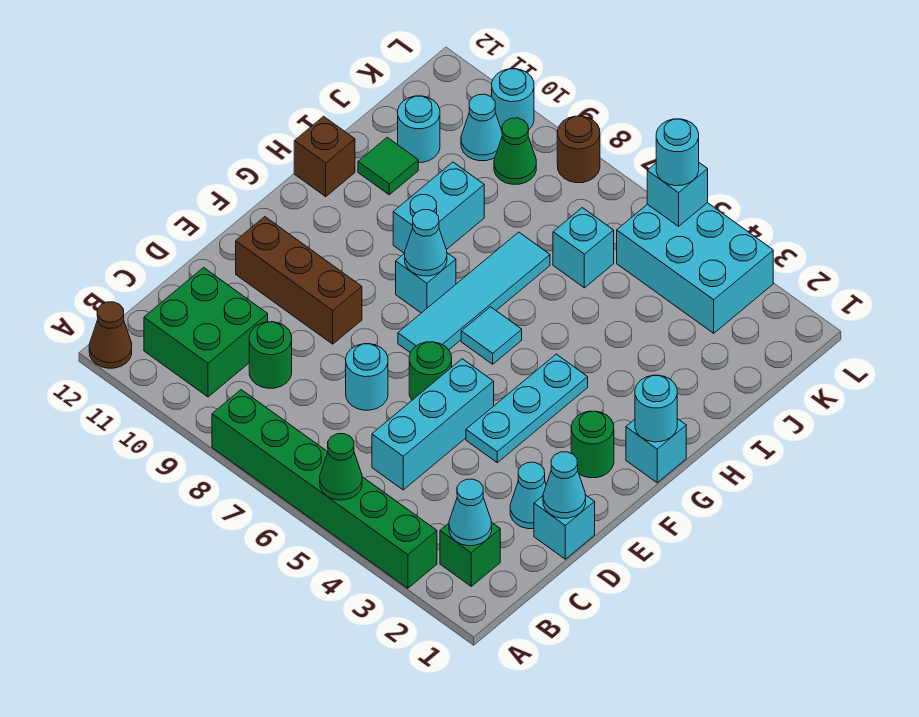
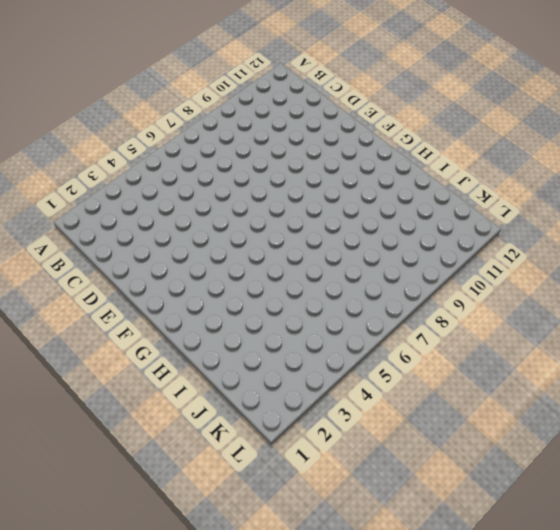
none -> green brick A3:A8 level 1
none -> brown cone A12 level 1
none -> green brick B2 level 1
none -> green brick B10:C11 level 1

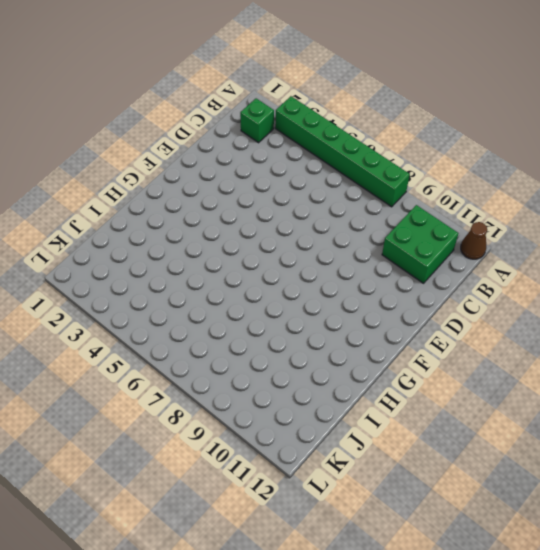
none -> cyan brick C5:E5 level 1
none -> green round brick C9 level 1
none -> cyan brick D1 level 1
none -> cyan cone D2 level 1

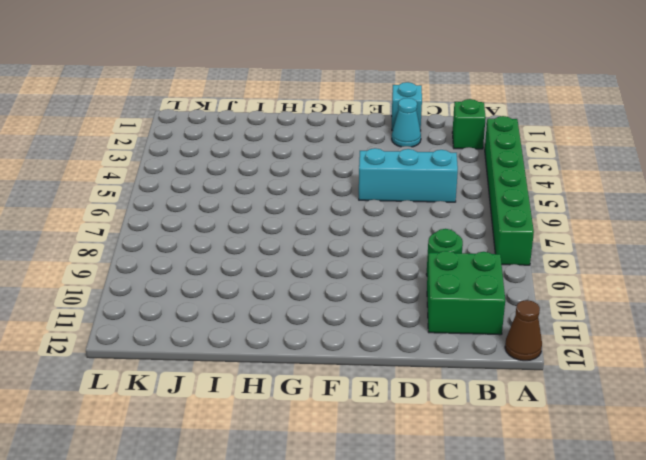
none -> cyan round brick D7 level 1
none -> cyan plate E4:G4 level 1
none -> green round brick E6 level 1
none -> brown brick E9:E11 level 1

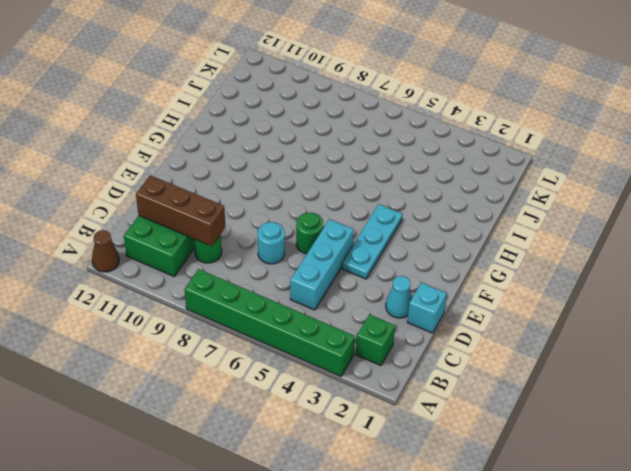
brown brick C9:C11 level 2 -> brown brick E9:E11 level 1
none -> green round brick F2 level 1
none -> cyan tile F7:I7 level 1
none -> cyan brick G1 level 1
none -> cyan tile G6 level 1

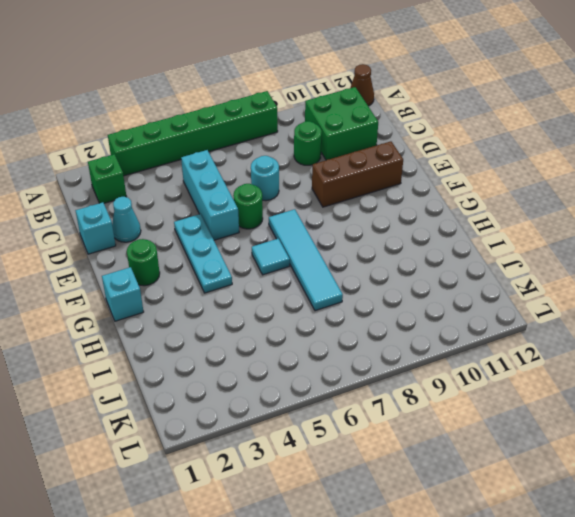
none -> cyan brick G8 level 1
none -> cyan brick H9:I9 level 1
none -> brown brick H12 level 1
none -> green tile I11 level 1

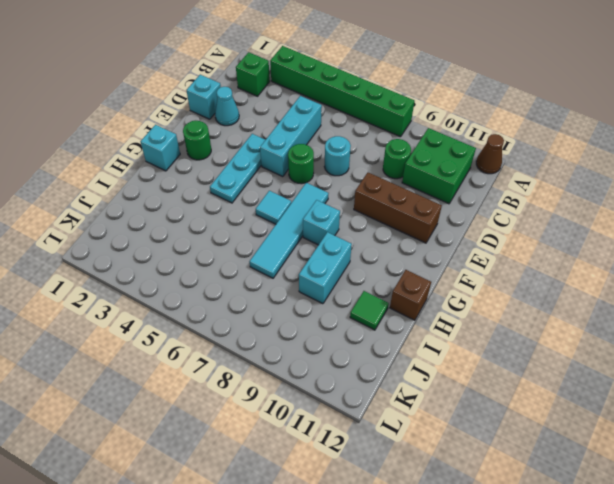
none -> cyan brick J6 level 1
none -> cyan round brick J11 level 1
none -> cyan brick K3:L5 level 1
none -> green cone K9 level 1

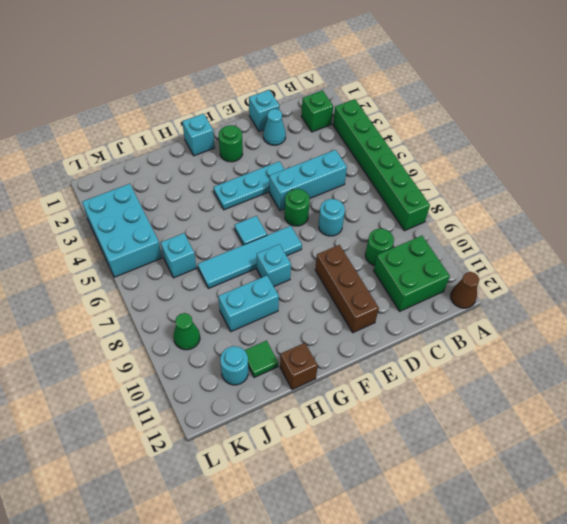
none -> cyan cone K10 level 1
none -> brown round brick L8 level 1
none -> cyan round brick L10 level 1
none -> green cone A5 level 2

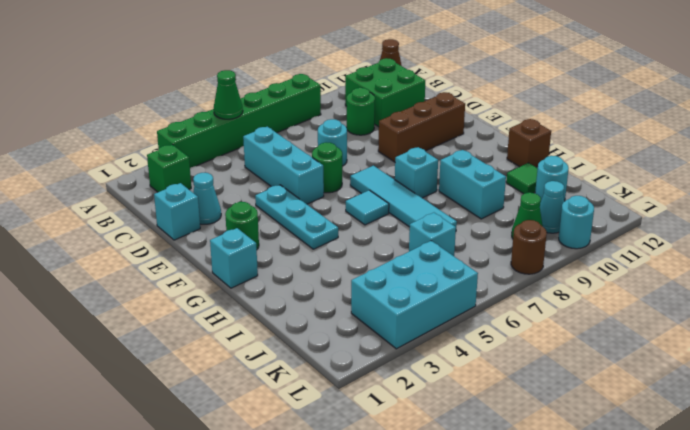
none -> cyan cone B2 level 2
none -> cyan cone D1 level 2
none -> cyan round brick G1 level 2
none -> cyan cone G8 level 2

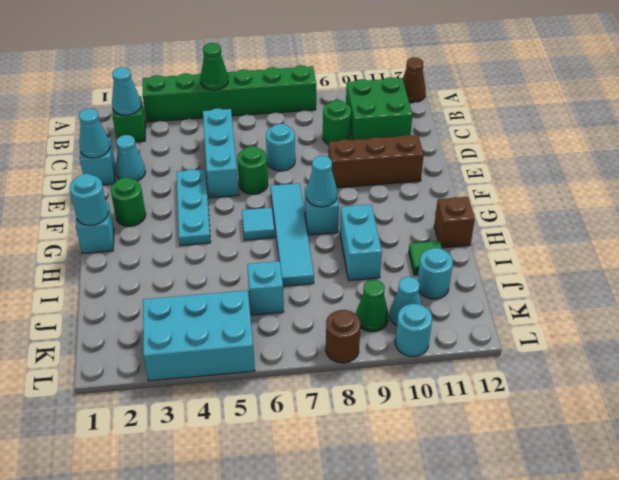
none -> cyan brick L5 level 2
none -> cyan round brick L5 level 3

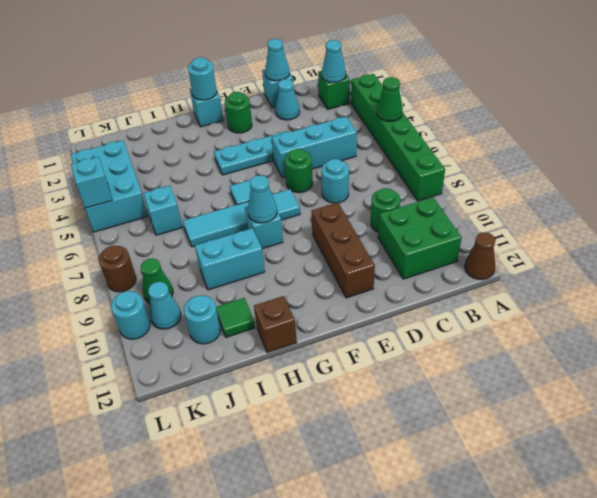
none -> cyan round brick L5 level 3

